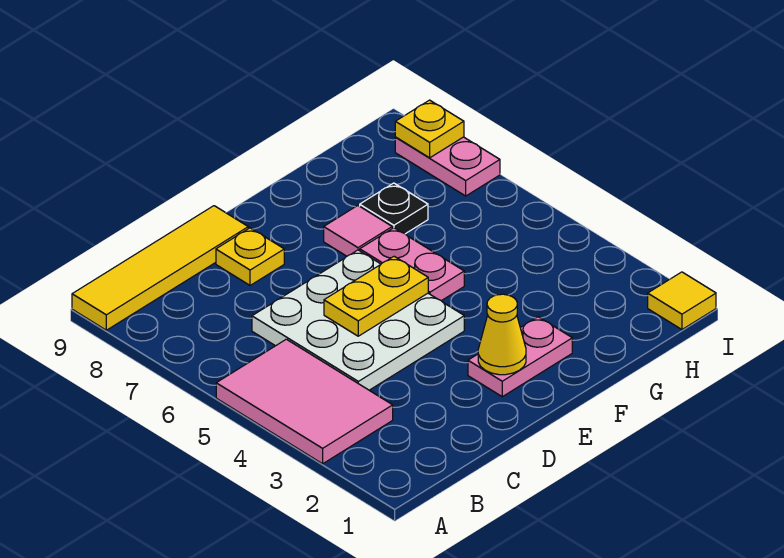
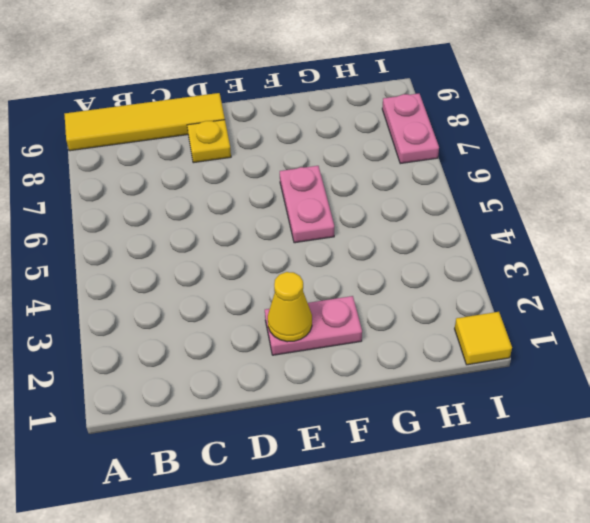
none -> pink tile A3:B5 level 1
none -> white plate C4:E6 level 1
none -> pink tile F7 level 1

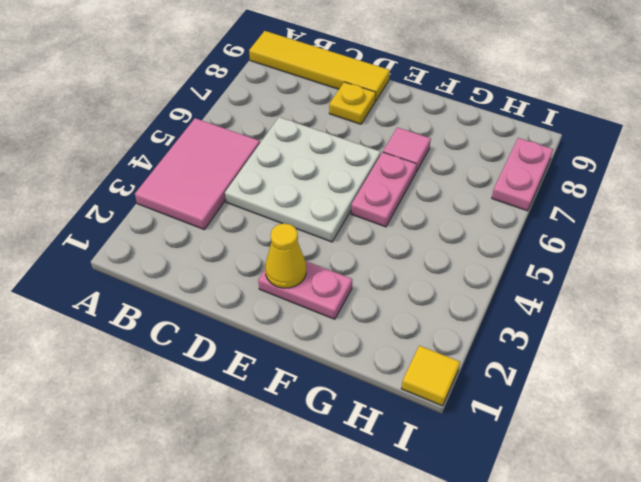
none -> black plate G7 level 1
none -> yellow plate D5:E5 level 2
none -> yellow plate I8 level 2

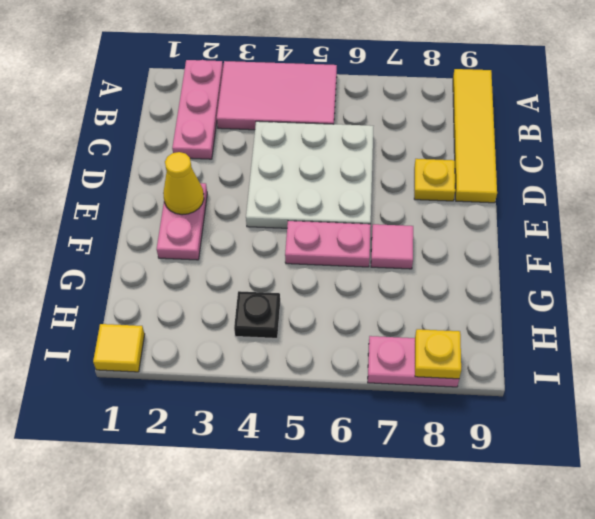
pink plate A2:C2 level 1 -> none
black plate H4 level 1 -> black plate G7 level 1
none -> yellow plate D5:E5 level 2

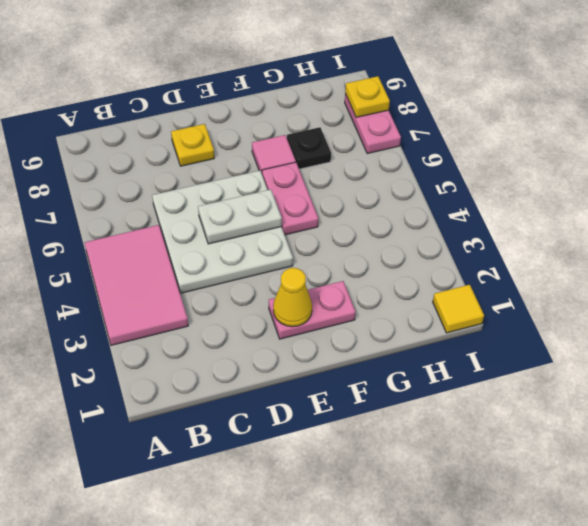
white plate D5:E5 level 2 -> yellow plate D5:E5 level 2
none -> yellow tile A9:D9 level 1

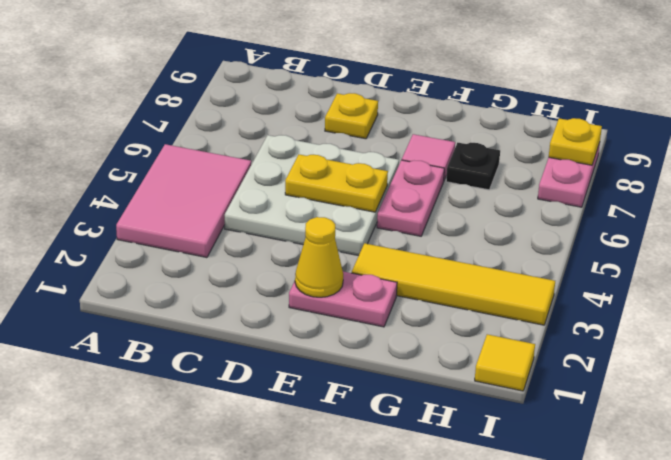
yellow tile F3:I3 level 1 -> yellow tile A9:D9 level 1

